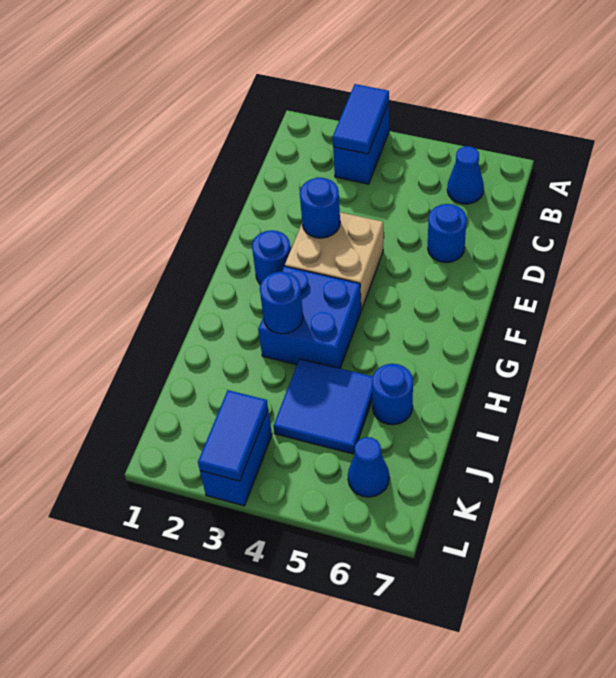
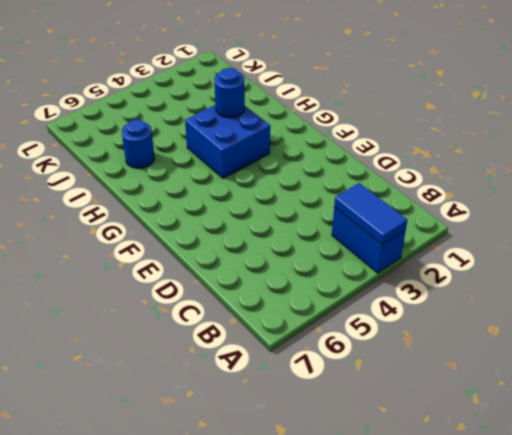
none -> blue cone B6 level 1
none -> blue round brick D6 level 1
none -> tan brick E3:F4 level 1

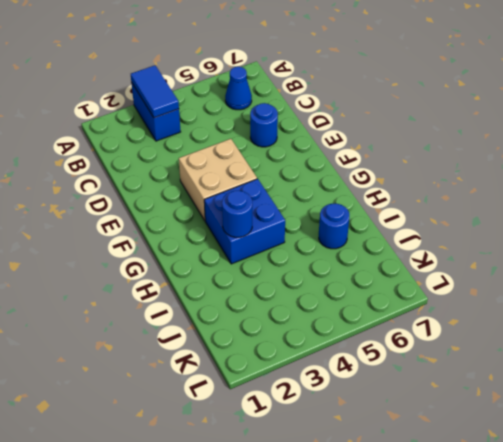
none -> blue round brick F2 level 1
none -> blue tile I4:J5 level 1
none -> blue brick K3:L3 level 1

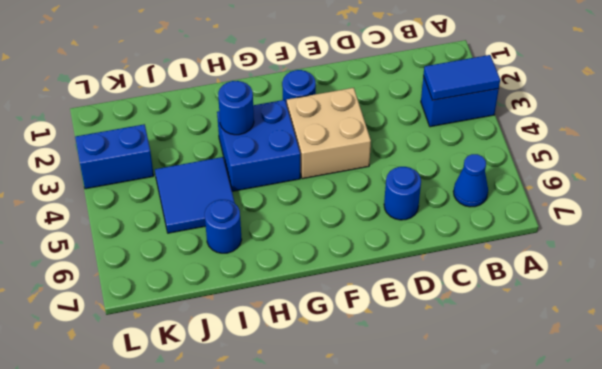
none -> blue cone K6 level 1
none -> blue round brick E3 level 2
none -> blue tile K3:L3 level 2

